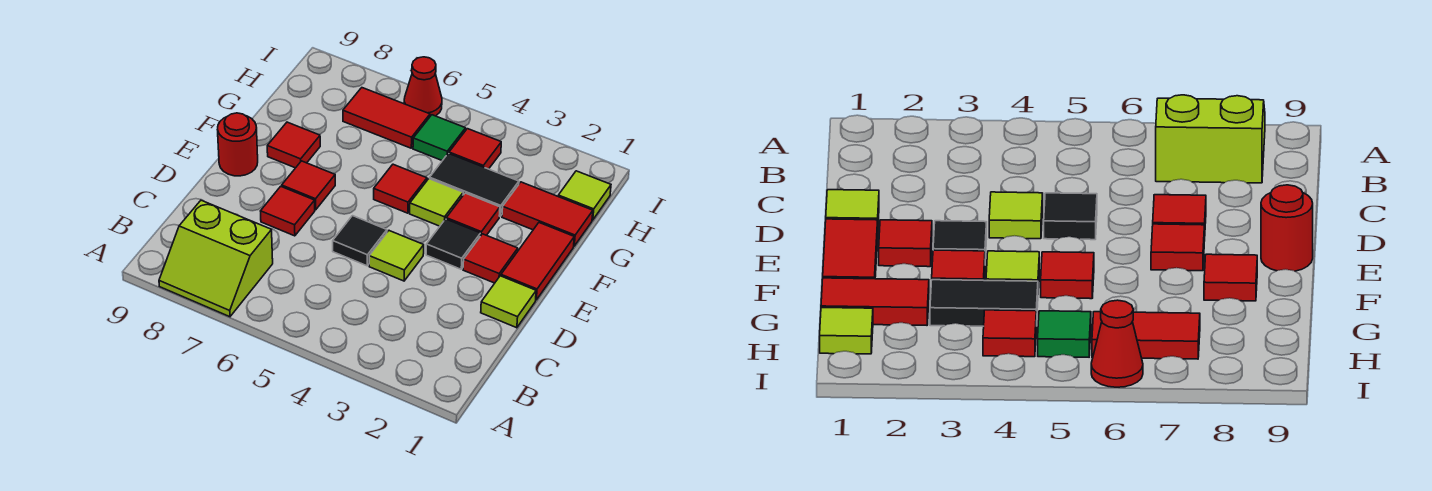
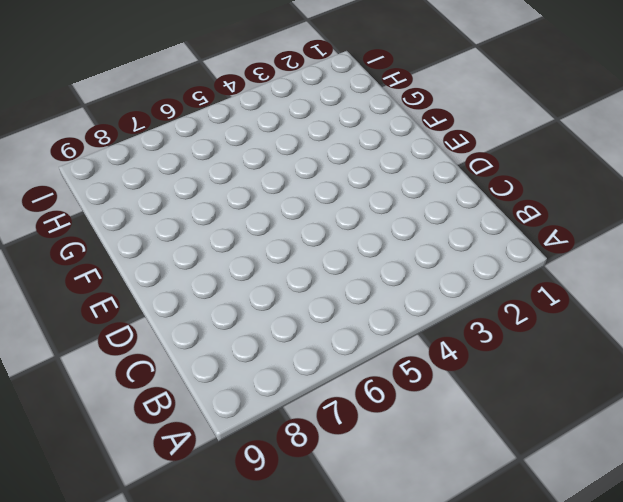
none -> lime slope A7:B8 level 1 top B
none -> lime tile D1 level 1
none -> lime tile D4 level 1

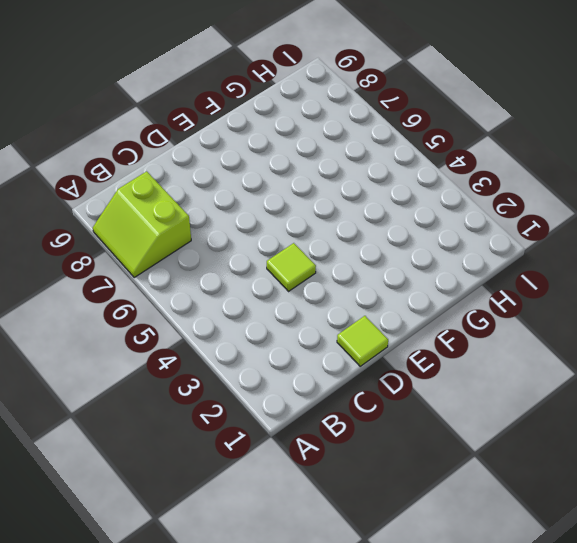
none -> black tile D5 level 1
none -> red tile D7 level 1
none -> red tile E1:F1 level 1

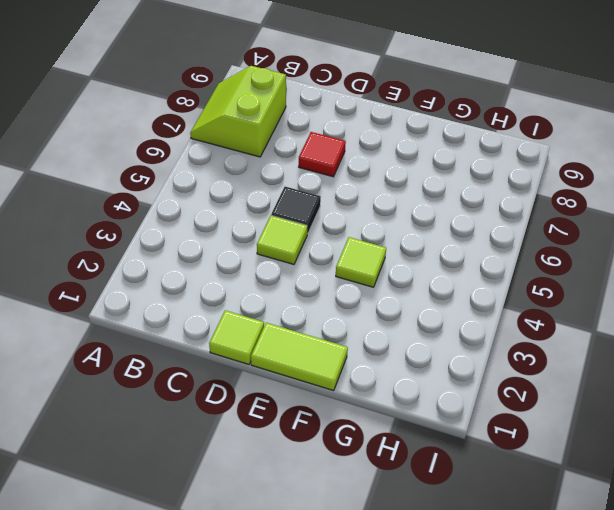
lime tile E1:F1 level 1 -> red tile E1:F1 level 1
none -> red tile E2 level 1
none -> black tile E3 level 1
none -> red tile E7 level 1

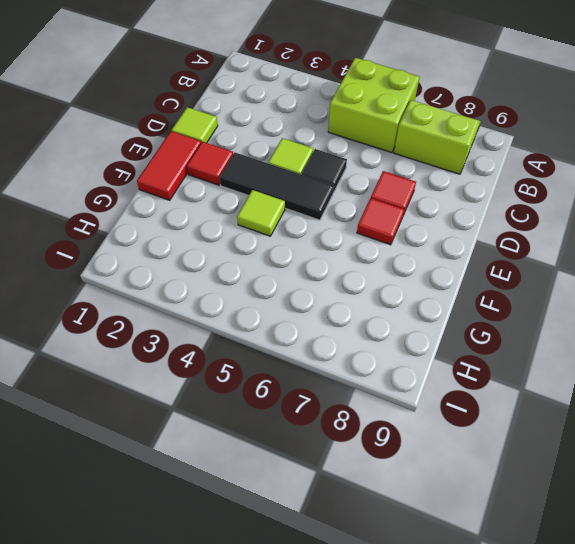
lime brick A5:B6 level 1 -> none
black tile E3:E5 level 1 -> black tile E3 level 1
none -> red round brick E9 level 1
none -> red tile F3 level 1
none -> red tile F5 level 1

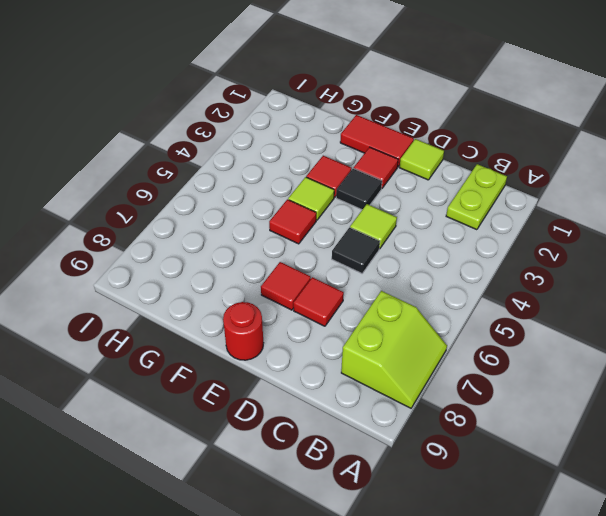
lime plate B1:B2 level 1 -> none
none -> red tile F8 level 1
none -> red tile G1:G2 level 1
none -> black tile G3:G4 level 1

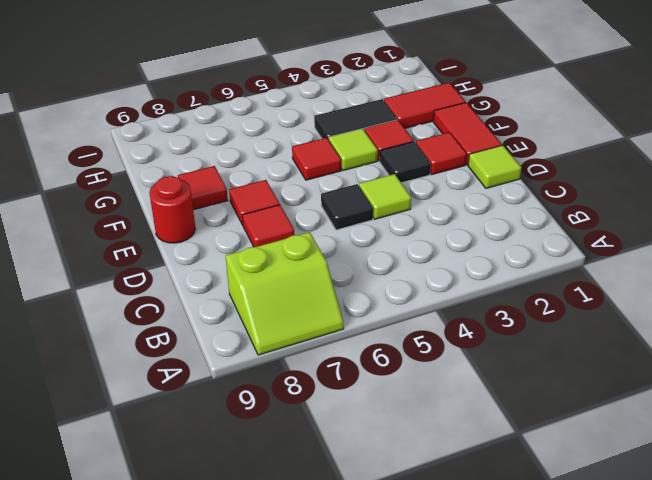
none -> lime tile H1 level 1
none -> red tile H4 level 1
none -> green tile H5 level 1

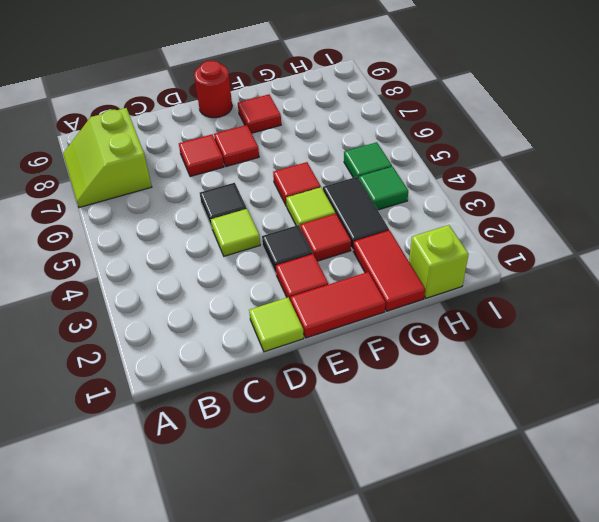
lime brick H1 level 1 -> lime tile H1 level 1
green tile H4 level 1 -> red tile H4 level 1
none -> red tile H6:H7 level 1
none -> red cone I6 level 1

